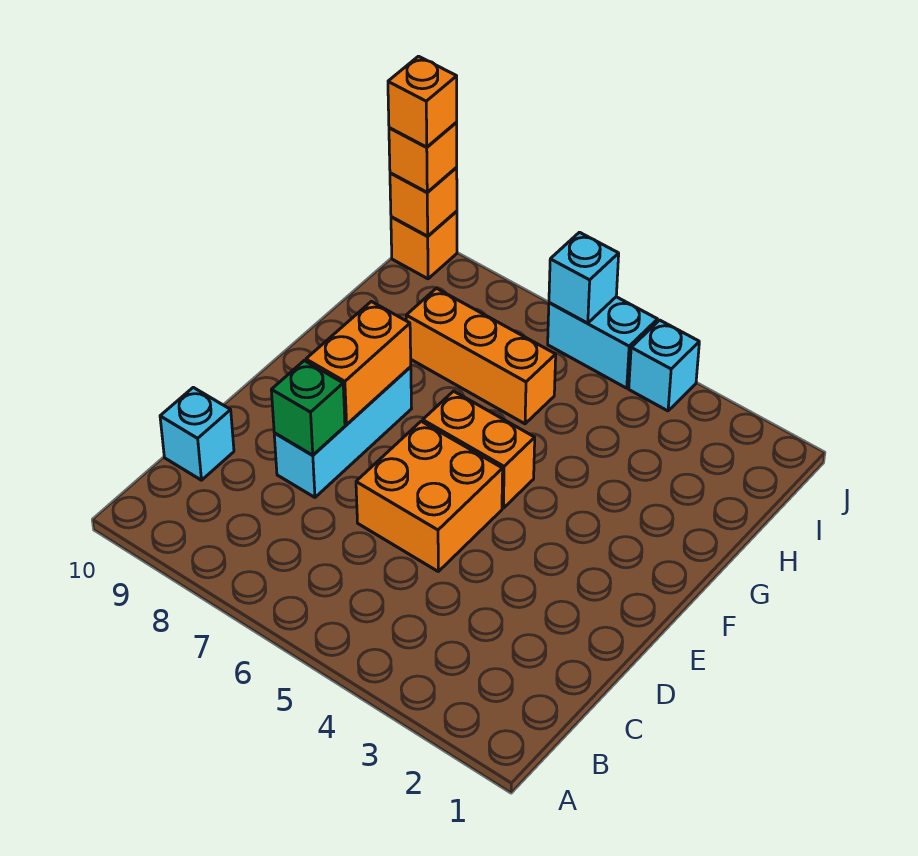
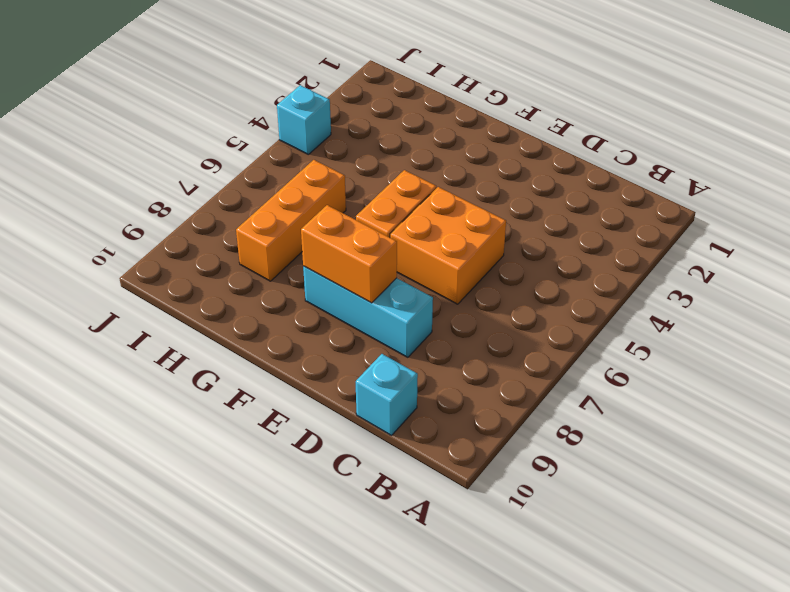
none -> cyan brick J5:J6 level 1
none -> orange brick J10 level 1
none -> green brick D8 level 2

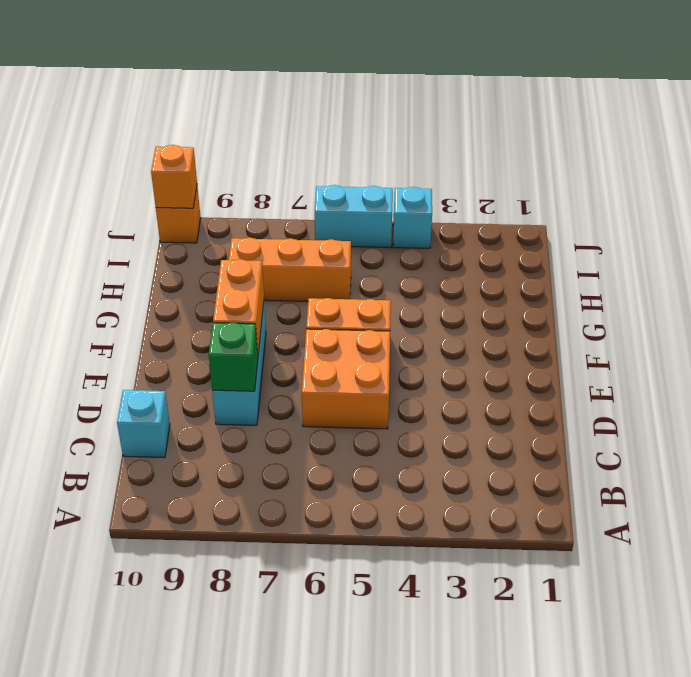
none -> cyan brick J6 level 2
none -> orange brick J10 level 3
none -> orange brick J10 level 4

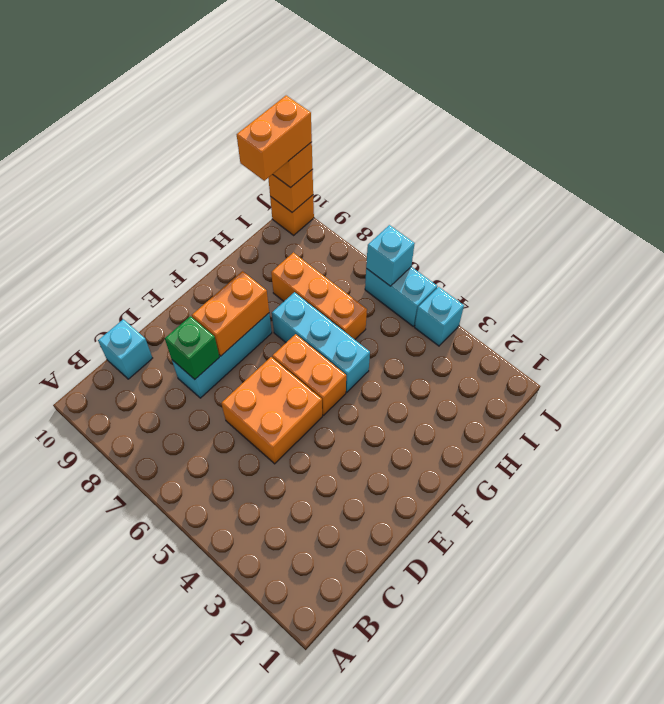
cyan brick G5:G7 level 1 -> none
orange brick I10:J10 level 4 -> orange brick J10 level 4

